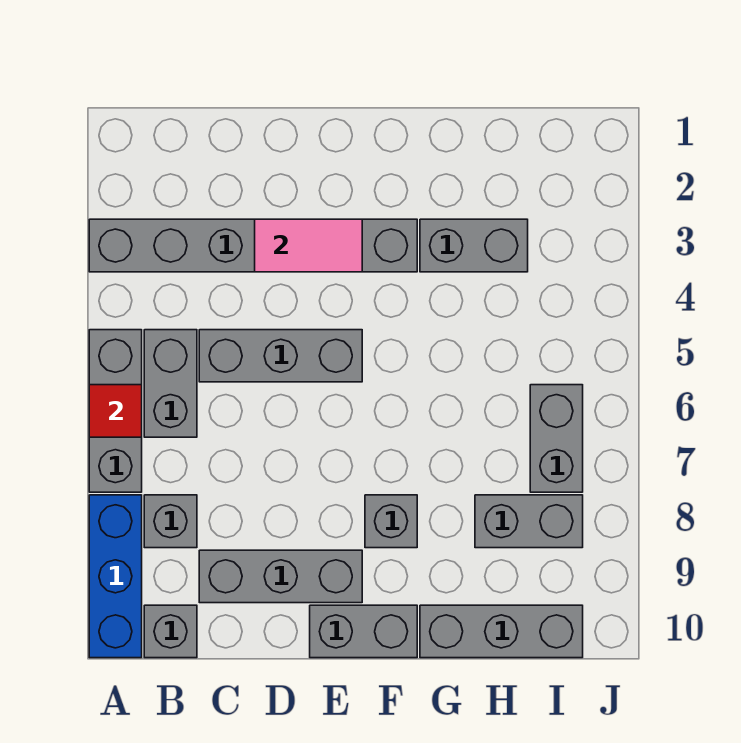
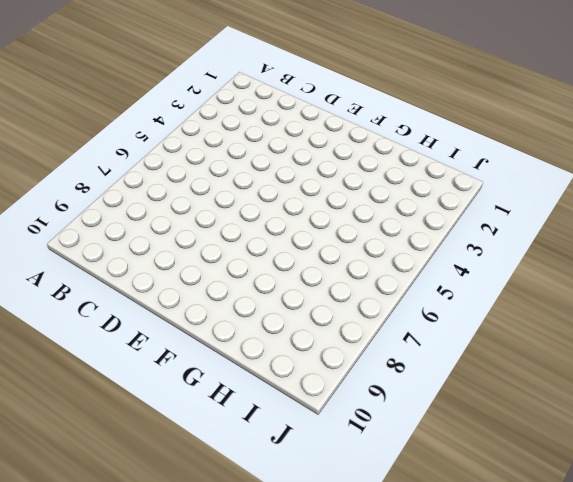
none -> grey brick A3:F3 level 1
none -> grey brick A5:A7 level 1
none -> blue brick A8:A10 level 1

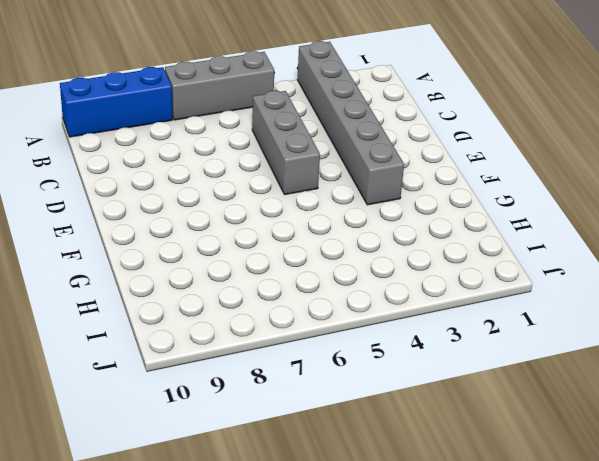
none -> grey brick B5:B6 level 1
none -> grey brick B8 level 1
none -> grey brick B10 level 1

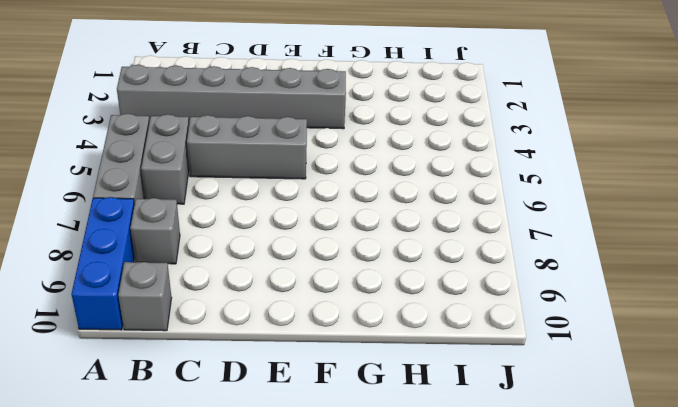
none -> grey brick C9:E9 level 1
none -> grey brick E10:F10 level 1
none -> grey brick F8 level 1

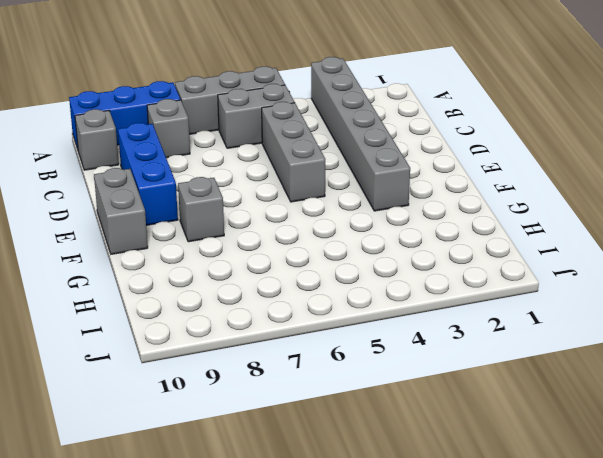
blue brick C9:E9 level 1 -> grey brick C9:E9 level 1
none -> grey brick G3:H3 level 1
none -> grey brick G10:I10 level 1
none -> grey brick H8:I8 level 1

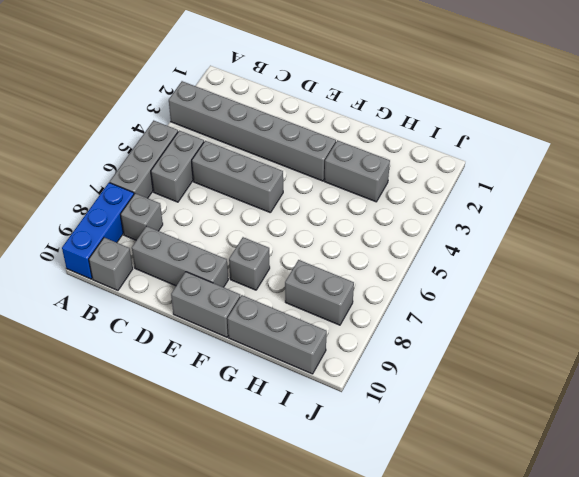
none -> grey brick I6:I7 level 1
none -> red tile A6 level 2
none -> pink tile D3:E3 level 2

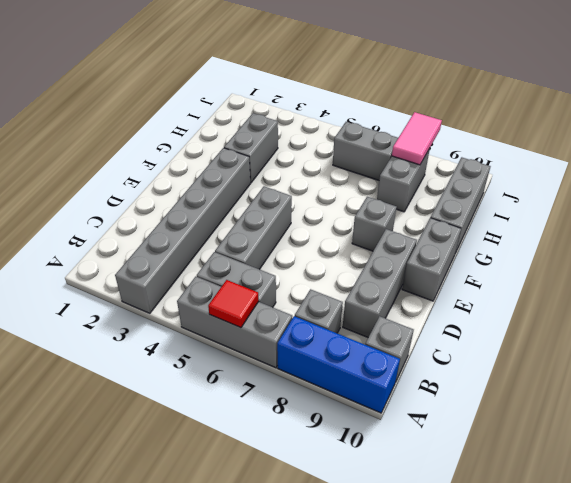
pink tile I8:J8 level 2 -> pink tile D3:E3 level 2

